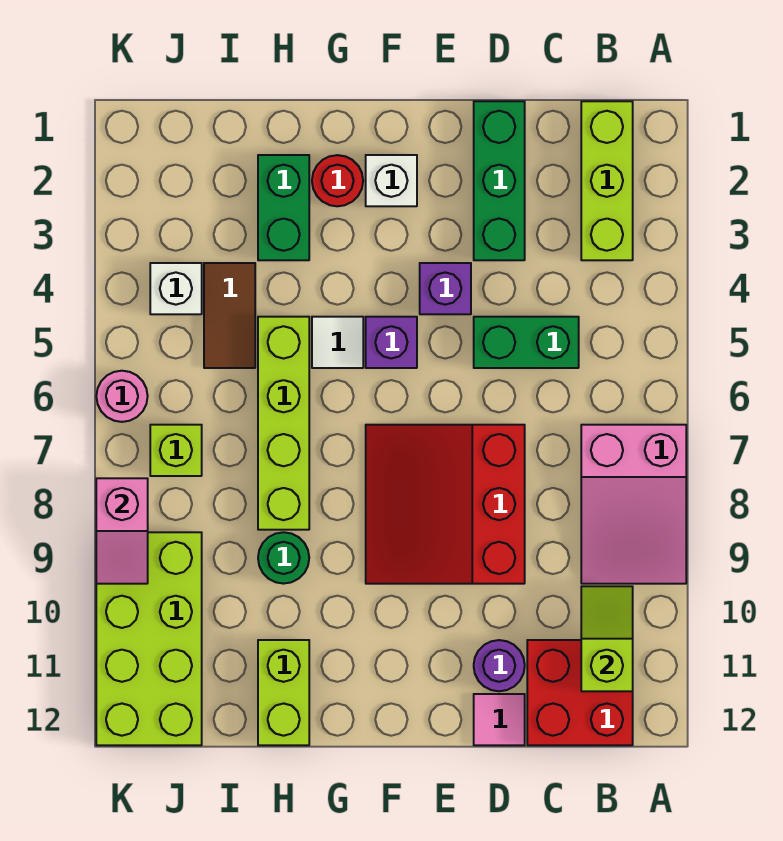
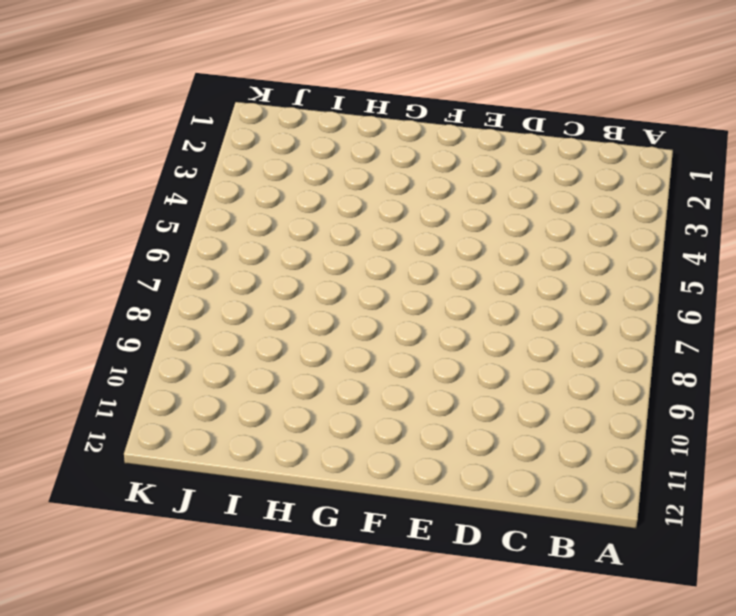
none -> pink slope A7:B9 level 1 top 7
none -> lime brick B1:B3 level 1
none -> red brick B11:C12 level 1

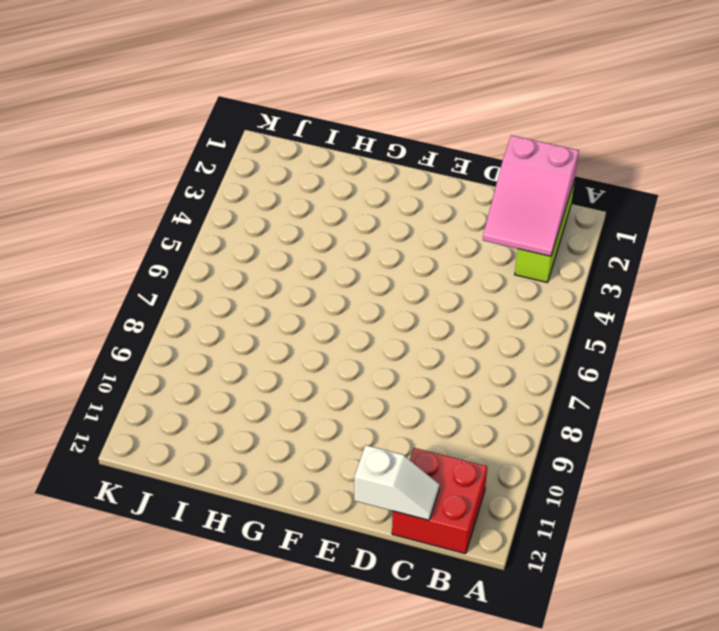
pink slope B1:C3 level 2 top 1 -> pink slope A7:B9 level 1 top 7
white slope C12:D12 level 2 top D -> none
none -> green brick C5:D5 level 1
none -> green brick D1:D3 level 1
none -> red slope D7:F9 level 1 top D

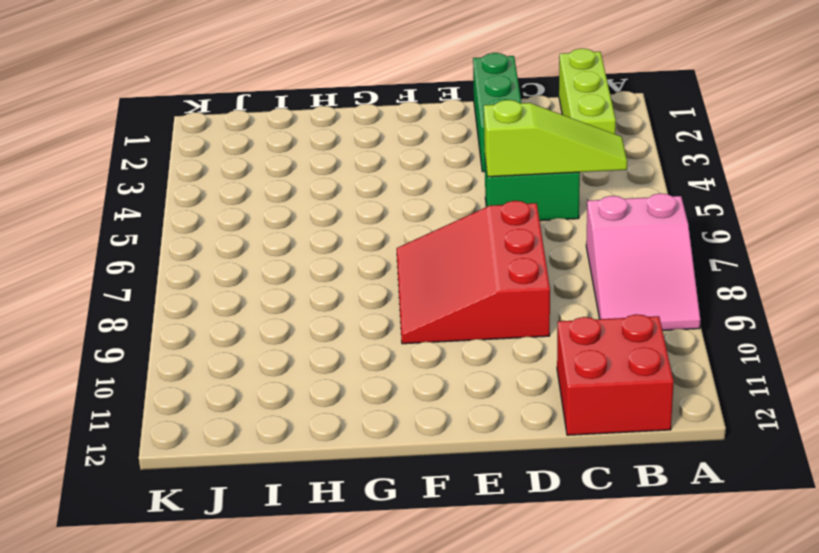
lime slope B5:D5 level 2 top D -> none
none -> purple round brick D11 level 1
none -> pink tile D12 level 1
none -> purple brick E4 level 1

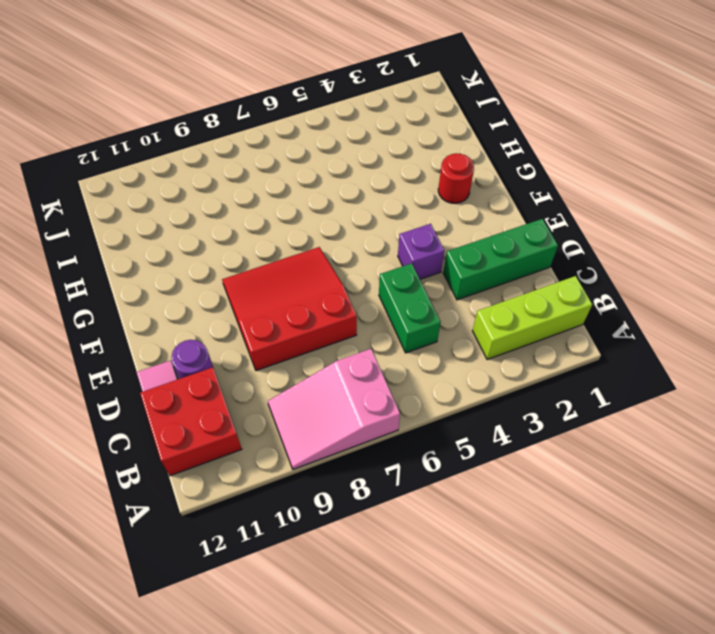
none -> white brick F2 level 1
none -> purple brick F5 level 1
none -> white tile G5 level 1

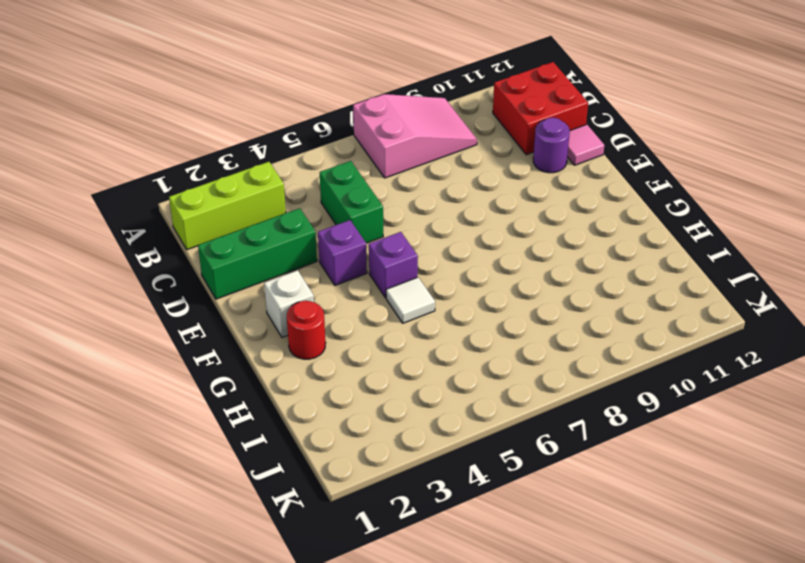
none -> red slope D7:F9 level 1 top D
none -> green brick H2:H3 level 1
none -> lime brick H5:H8 level 1

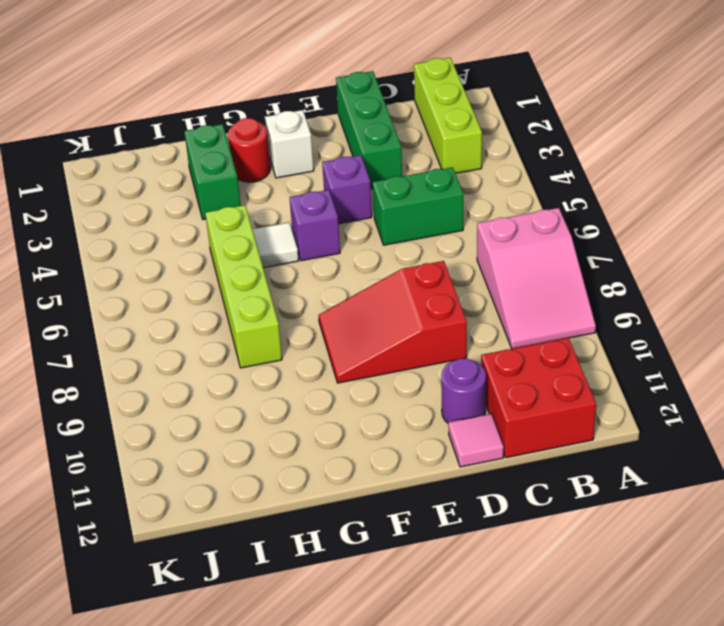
red slope D8:F9 level 1 top D -> red slope D7:F9 level 1 top D
none -> green round brick H9 level 1
none -> lime brick H11:H12 level 1
none -> brown tile I4:I5 level 1

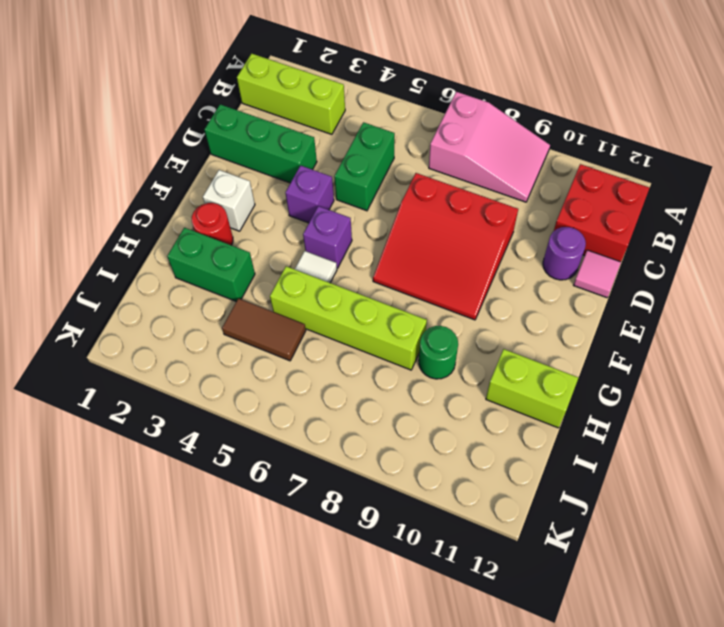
none -> white brick J4 level 1
none -> lime brick J7 level 1
none -> lime brick J9:K12 level 1

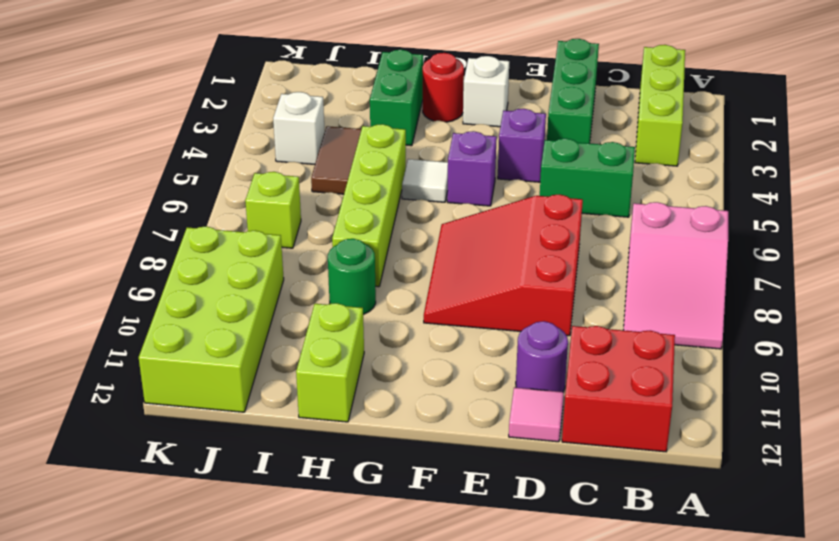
none -> pink round brick K6 level 1
none -> lime slope B10:B11 level 2 top 11
none -> pink slope K8:K9 level 2 top 8

